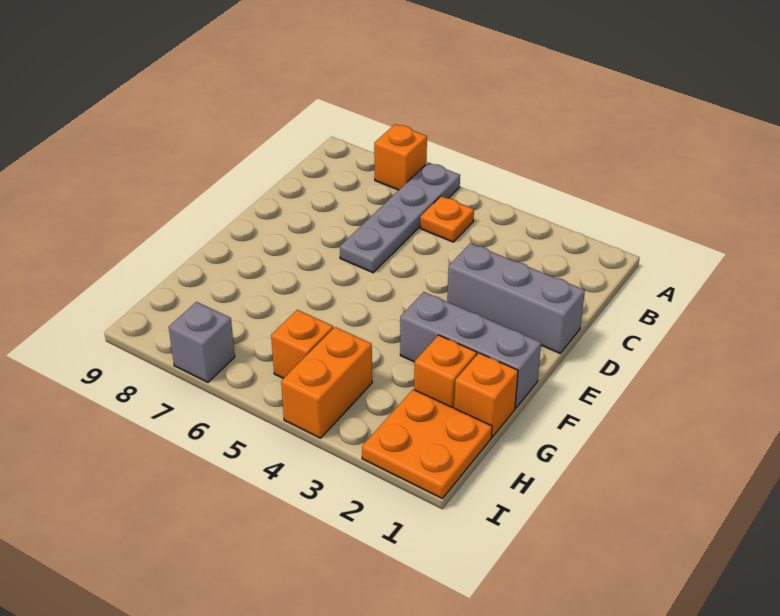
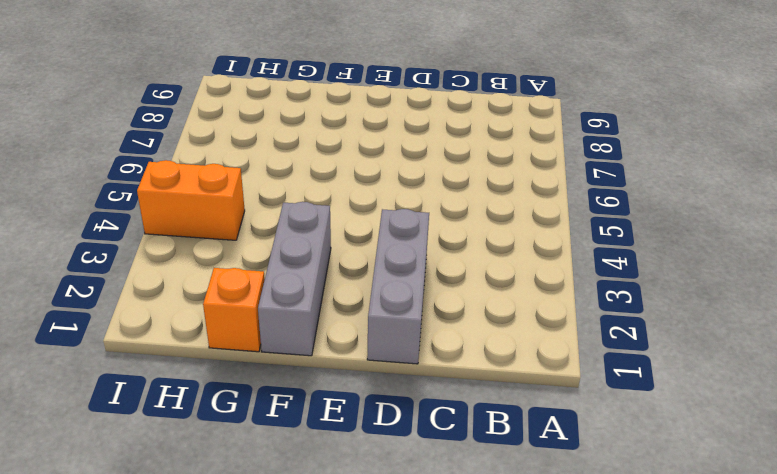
none -> grey plate A6:D6 level 1
none -> orange brick A7 level 1

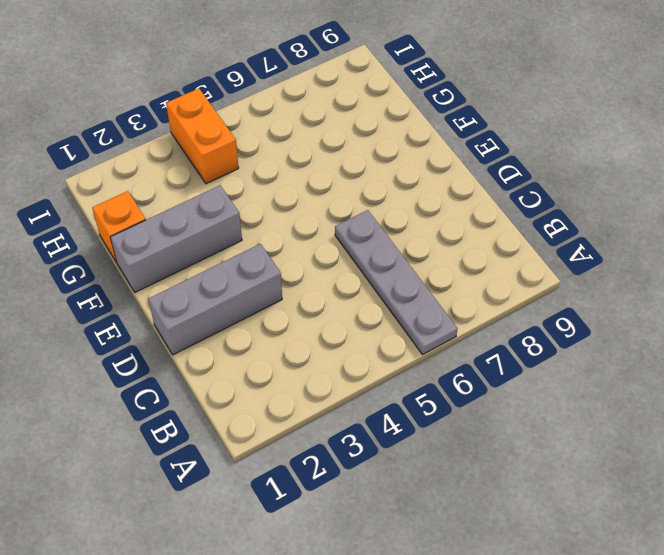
none -> orange brick A7 level 1
none -> orange plate B5 level 1

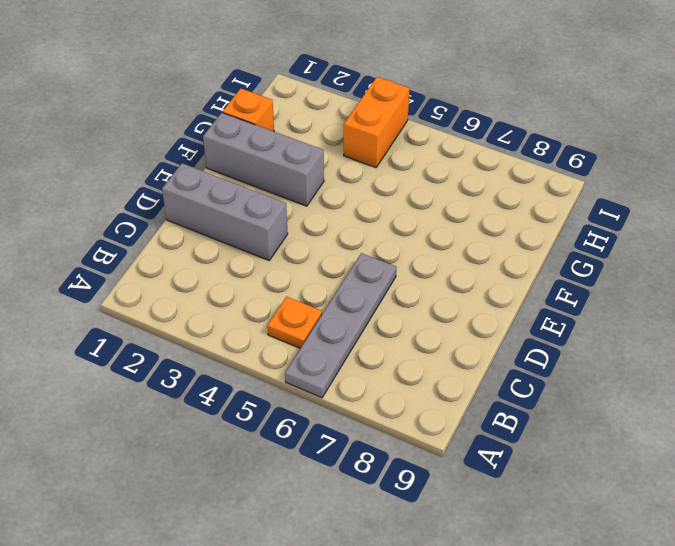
none -> orange brick A7 level 1
none -> orange brick G2 level 1

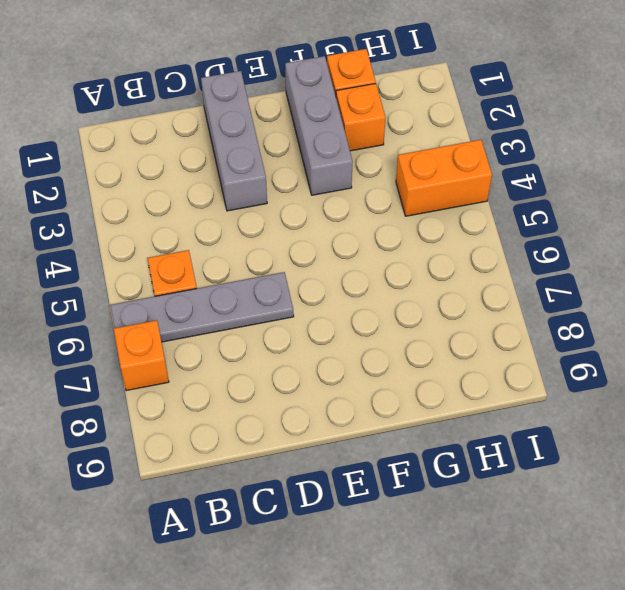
none -> orange plate H1:I2 level 1
none -> orange brick H5 level 1

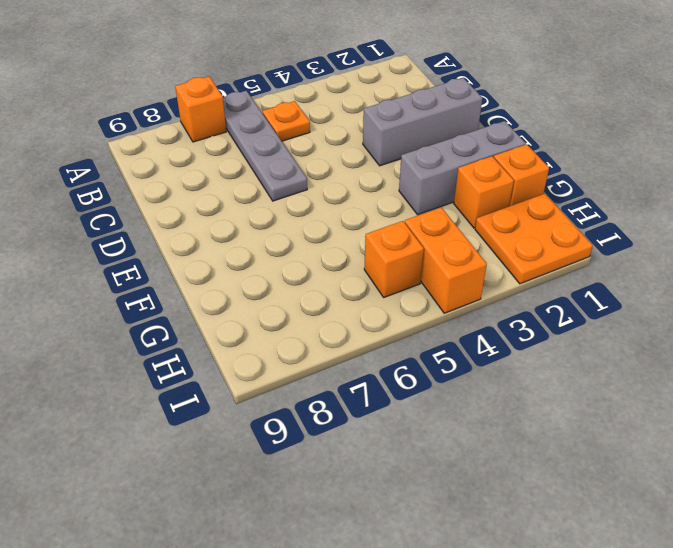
none -> grey brick I7 level 1

